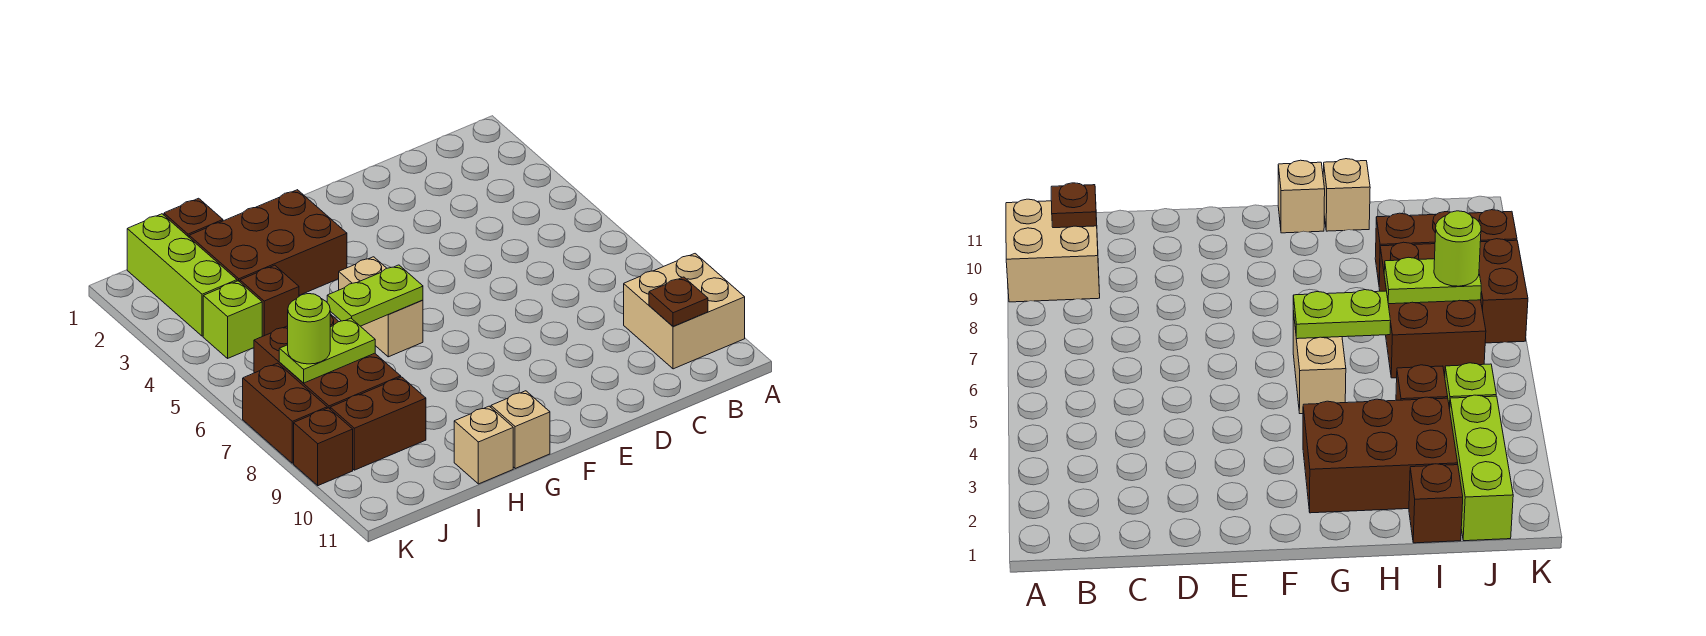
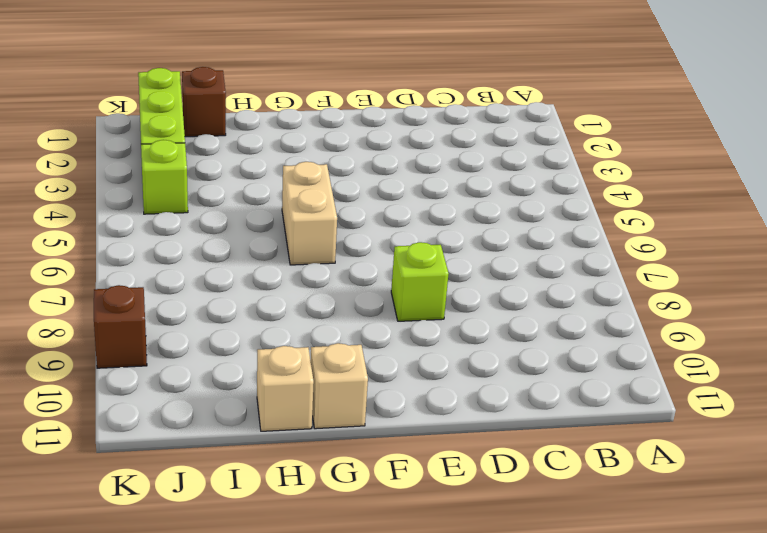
lime brick E8 level 1 -> none
none -> tan brick A9:B10 level 1
none -> brown brick G2:I3 level 1
none -> brown brick I4 level 1

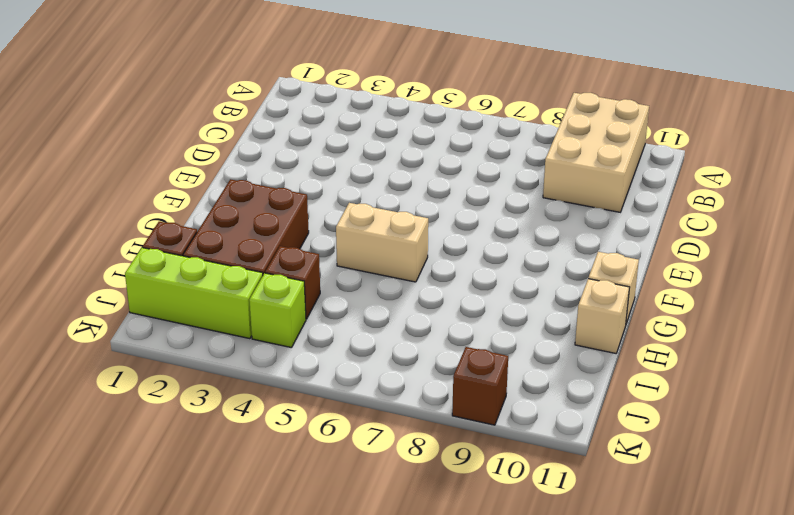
tan brick A9:C10 level 1 -> tan brick A9:B10 level 1
none -> brown brick I6:J8 level 1
none -> brown brick I9:J9 level 1
none -> brown brick K7:K8 level 1

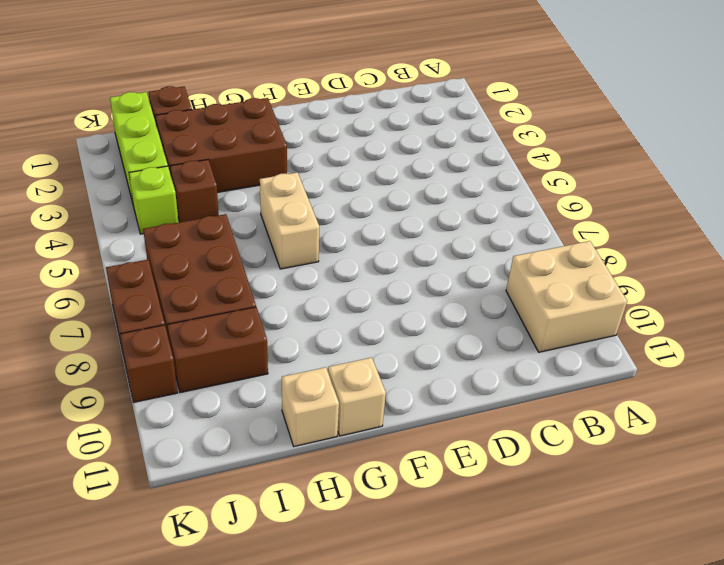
none -> brown plate B10 level 2
none -> lime plate G6:H6 level 2
none -> lime plate I7:J7 level 2

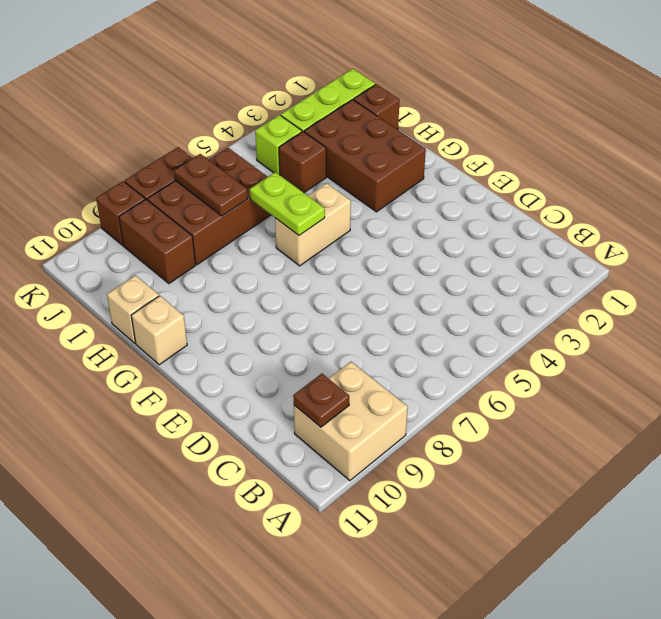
brown plate I7:J7 level 2 -> lime plate I7:J7 level 2
none -> lime round brick J7 level 3

